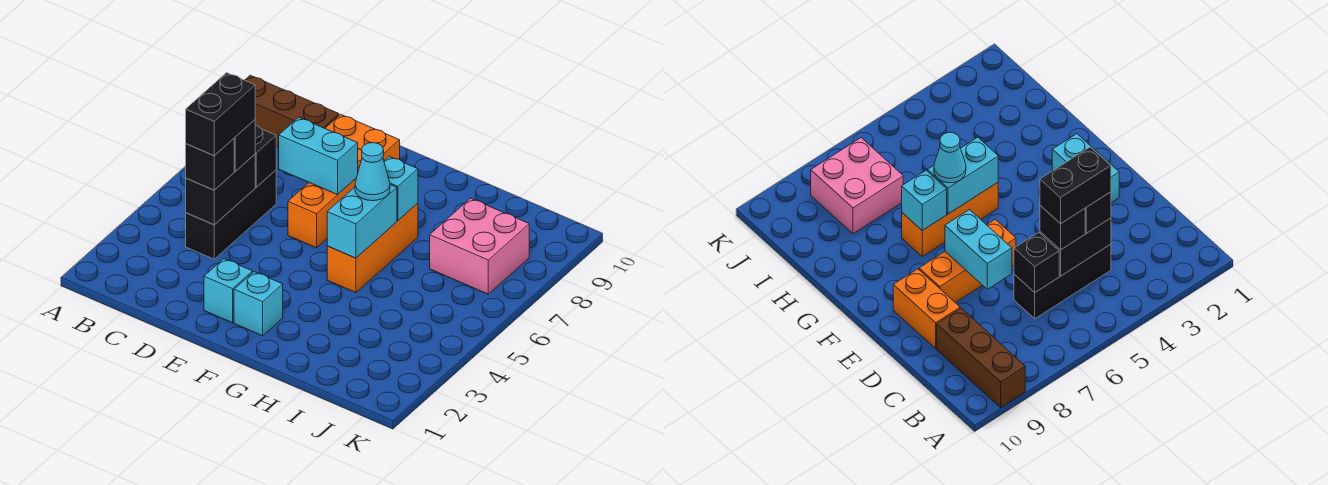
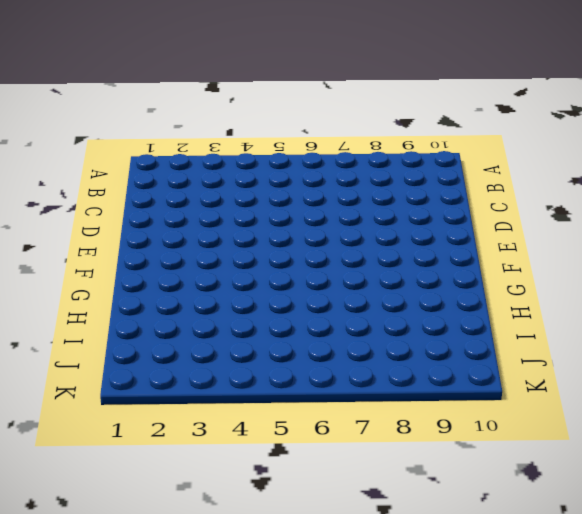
none -> brown brick A9:C9 level 1
none -> black brick C4:C6 level 1
none -> orange brick D9:E9 level 1

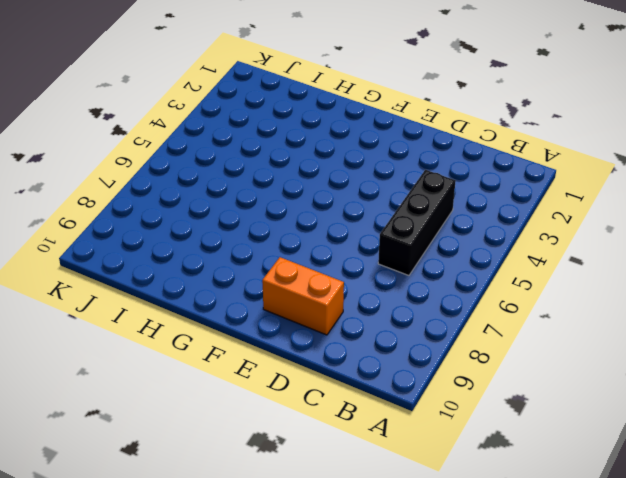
none -> brown brick A9:C9 level 1
none -> cyan brick E2 level 1
none -> orange brick E6:E8 level 1

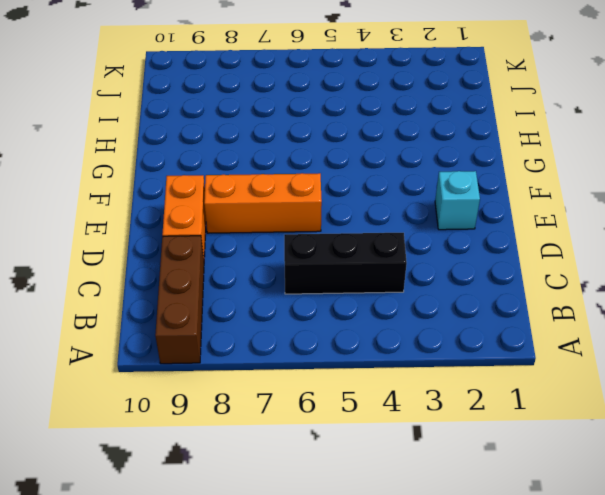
none -> cyan brick F2 level 1
none -> orange brick G5:G7 level 1
none -> pink brick I7:J8 level 1

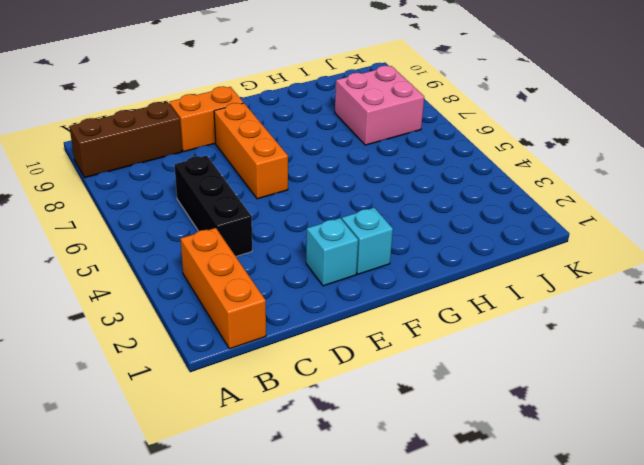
orange brick B1:B3 level 1 -> orange brick G5:G7 level 1
none -> black brick C4:C5 level 2
none -> black brick C6 level 2
none -> cyan brick D7:E7 level 2

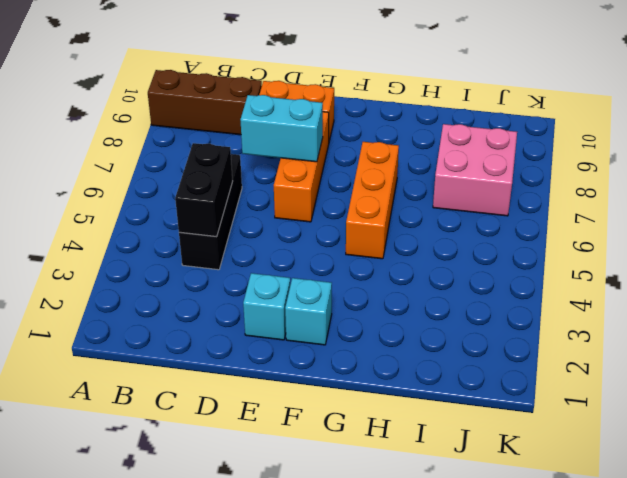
none -> black brick C6 level 2
none -> cyan brick G5:G6 level 2
none -> cyan brick G7 level 2

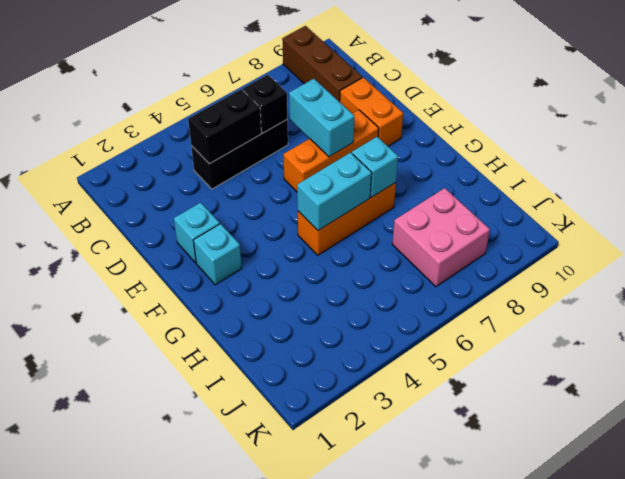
none -> black brick C4 level 3
none -> black brick C5 level 3
none -> cyan cone G6 level 3

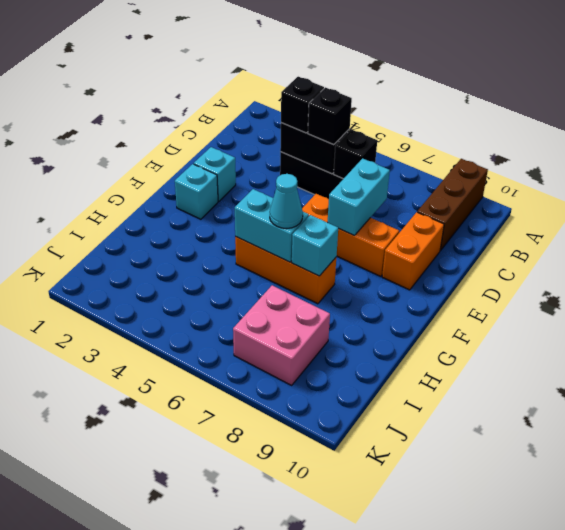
none -> black brick C4:C5 level 4

